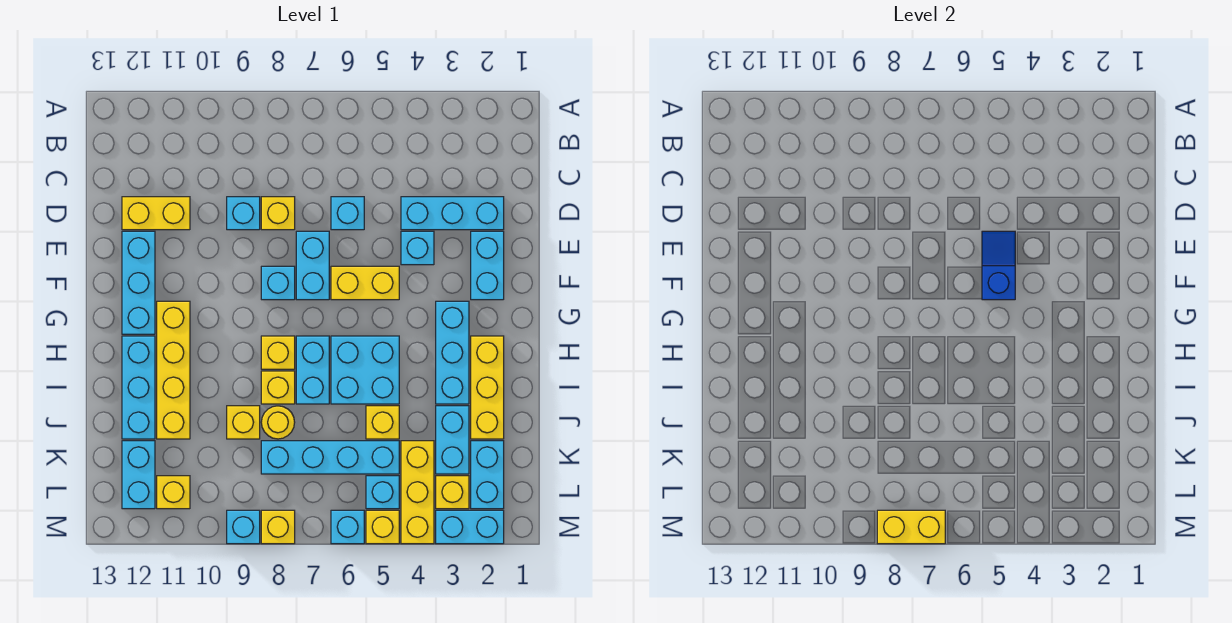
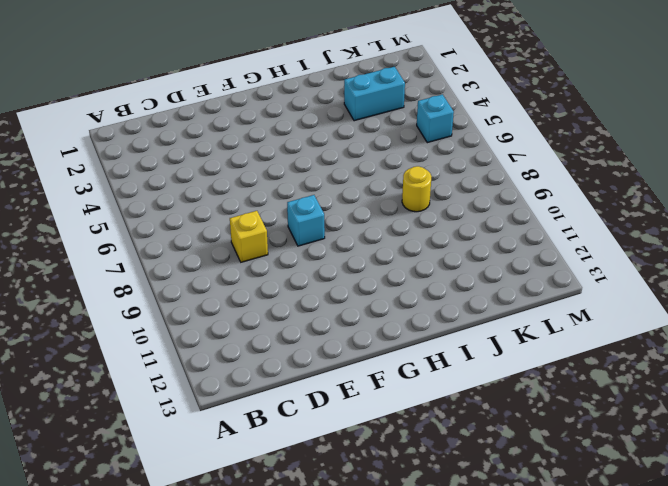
none -> cyan brick D2:D4 level 1
none -> cyan brick D6 level 1
none -> cyan brick D9 level 1
none -> yellow brick D11:D12 level 1

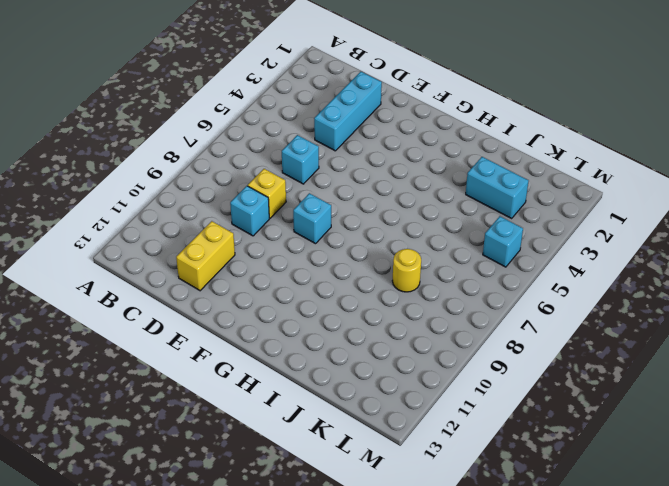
none -> cyan brick E2:F2 level 1
none -> cyan brick E4 level 1
none -> cyan brick E7:F7 level 1
none -> cyan brick E12:G12 level 1

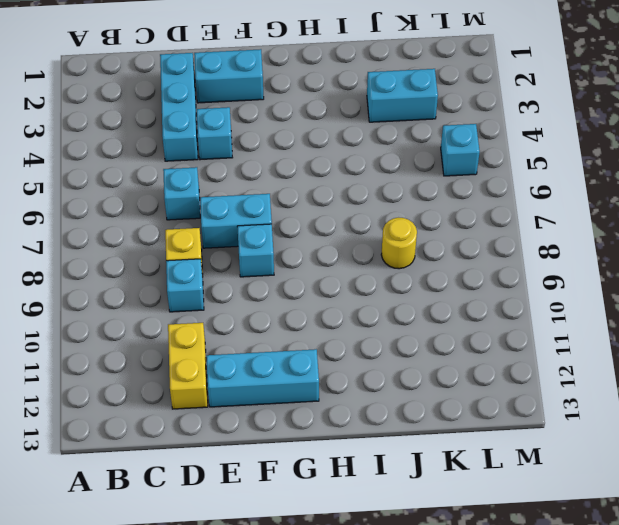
none -> yellow brick F5:F6 level 1
none -> cyan brick G3:I3 level 1
none -> yellow brick G11:J11 level 1
none -> yellow brick H2:J2 level 1

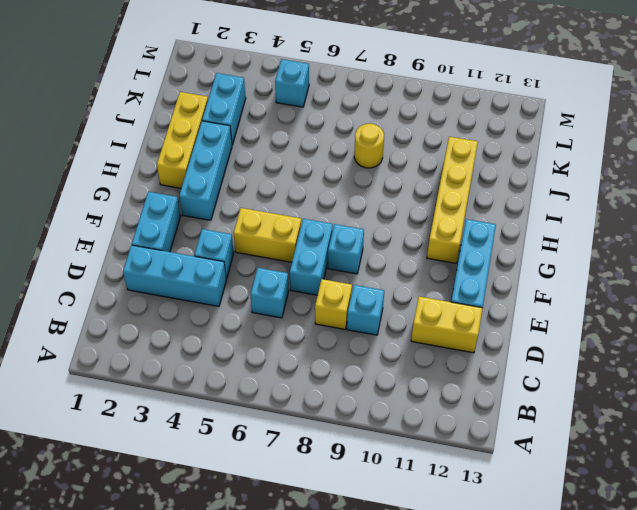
none -> cyan brick H5:I6 level 1
none -> cyan brick H7:I7 level 1
none -> yellow brick H8 level 1
none -> cyan brick H12:J12 level 1

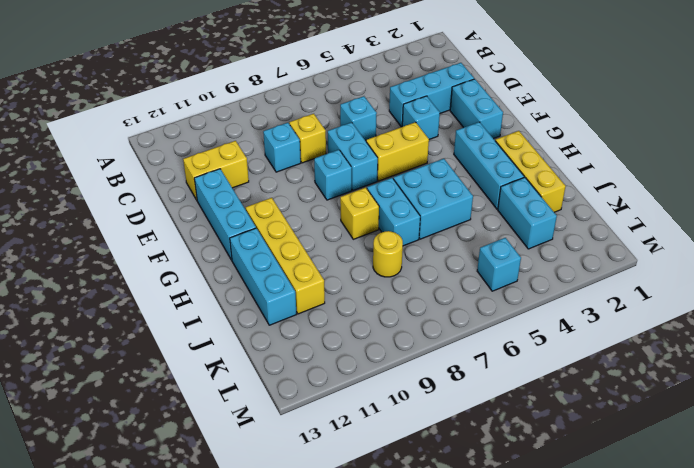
none -> yellow brick I8 level 1
none -> yellow brick J5 level 1
none -> yellow brick J9 level 1
none -> cyan brick K2:L2 level 1

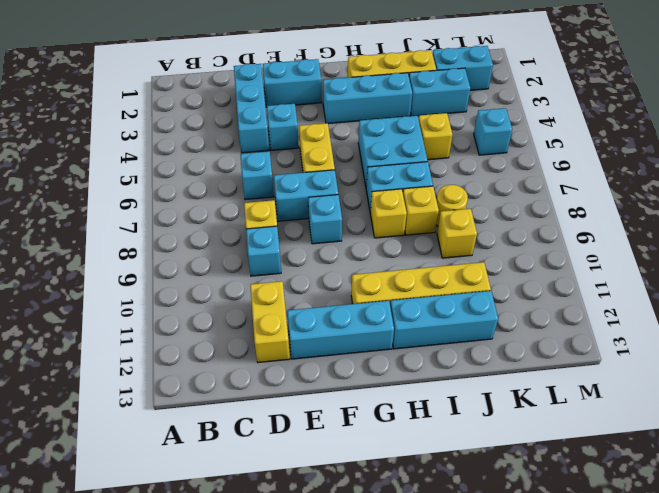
none -> yellow brick K4:M4 level 1
none -> cyan brick K5:K8 level 1
none -> cyan brick K12:L12 level 1
none -> yellow brick L3 level 1

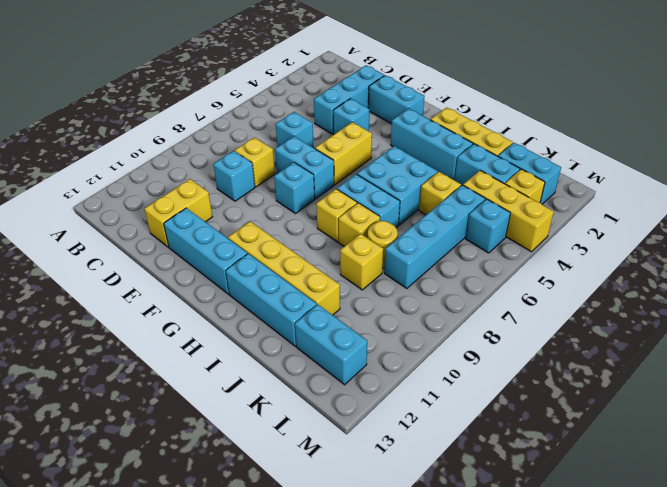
none -> yellow brick L11 level 1
none -> cyan brick M2:M3 level 1
none -> yellow brick M5 level 1
none -> cyan brick M6 level 1

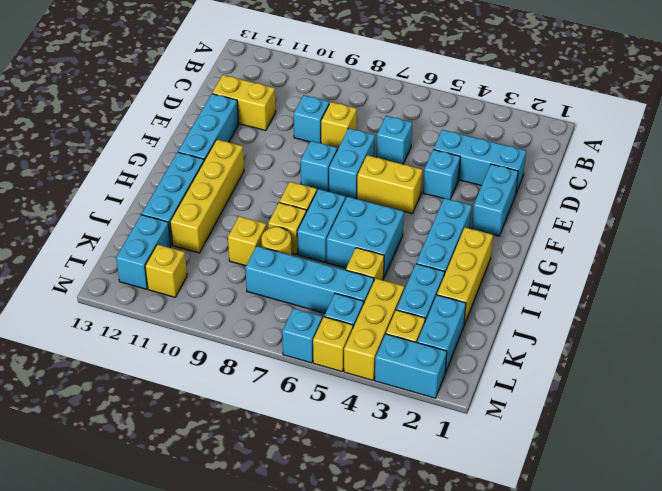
none -> yellow brick M8 level 1
none -> cyan brick M9 level 1
none -> blue slope E5:F5 level 2 top F
none -> yellow brick M7:M8 level 2

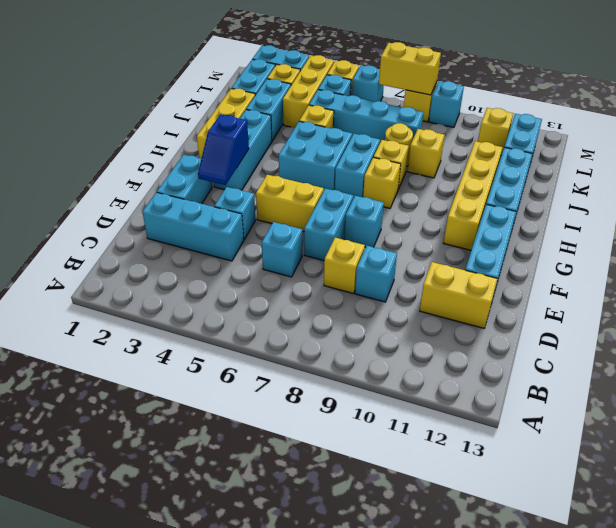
blue slope F3:G3 level 2 top G -> blue slope E5:F5 level 2 top F

